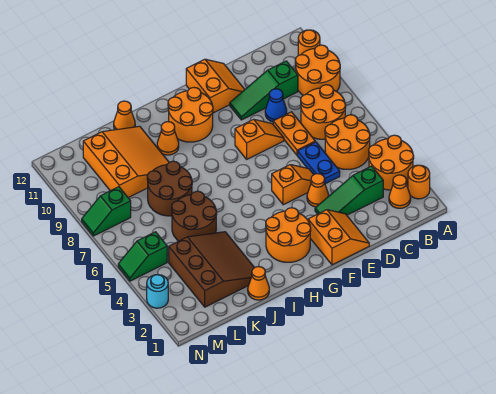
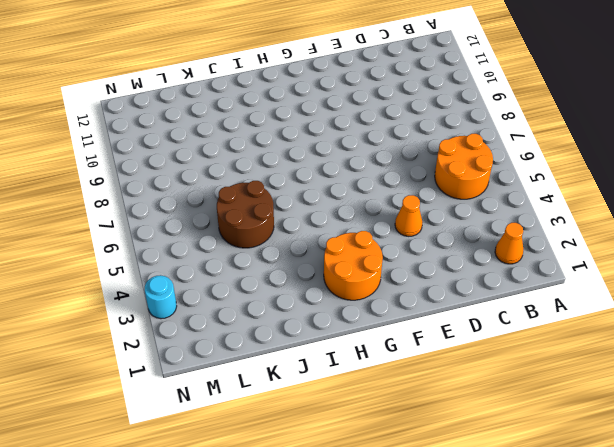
none -> orange round brick A2 level 1
none -> orange round brick A3:B4 level 1
none -> orange round brick A9:B10 level 1

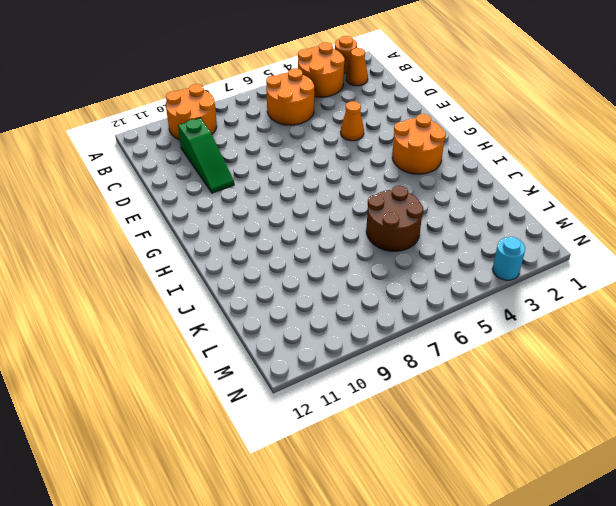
none -> orange round brick A11 level 1
none -> orange round brick B7:C8 level 1
none -> green slope C3:E3 level 1 top C

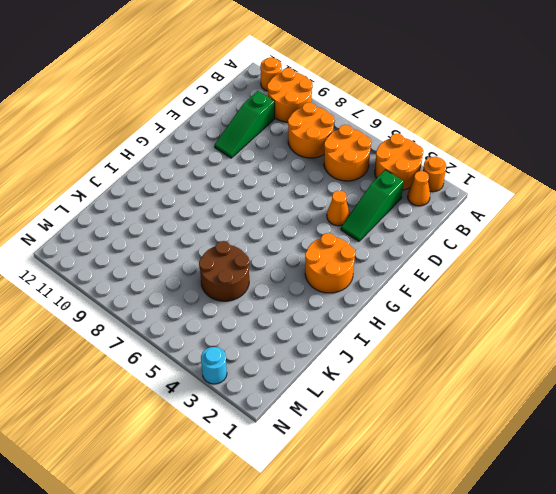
none -> blue plate D5:D6 level 1
none -> orange plate D7:D8 level 1
none -> blue cone D9 level 1

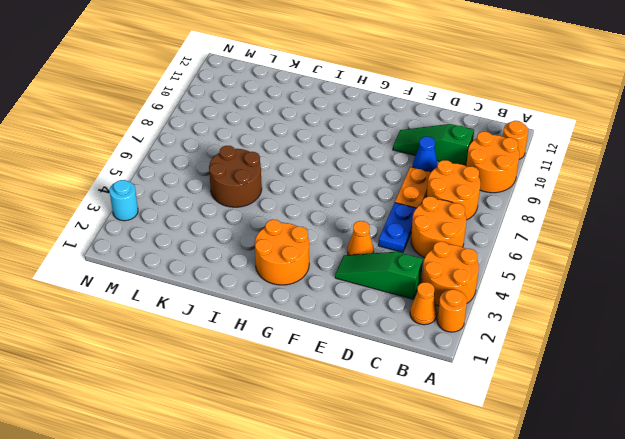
none -> orange slope E1:F2 level 1 top F
none -> orange slope E5:F5 level 1 top F
none -> orange slope E8:F8 level 1 top F

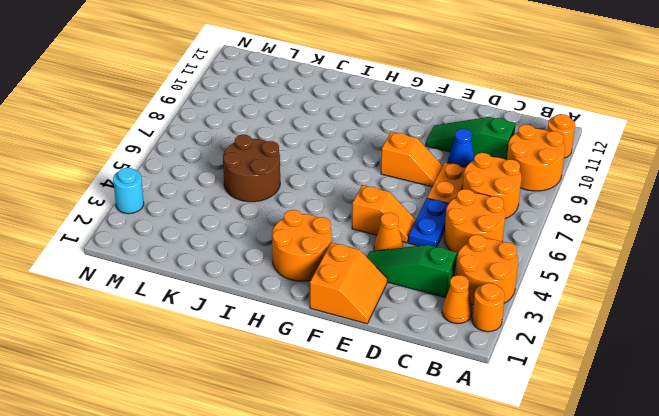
none -> orange slope E11:F12 level 1 top F
none -> orange round brick G10:H11 level 1
none -> orange cone I10 level 1

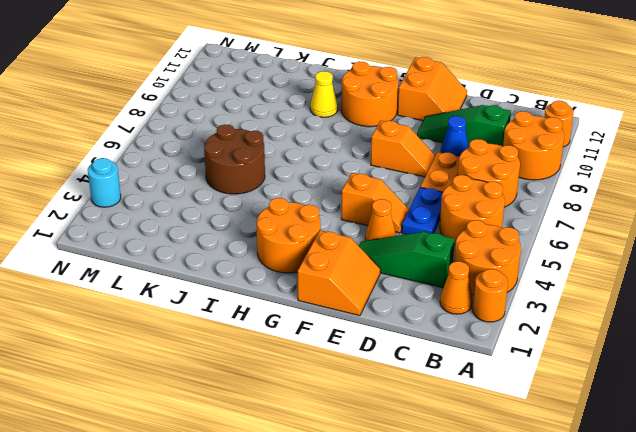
yellow cone I10 level 1 -> orange cone I10 level 1
none -> orange cone J1 level 1
none -> brown slope J2:L4 level 1 top L
none -> brown round brick J7:K8 level 1

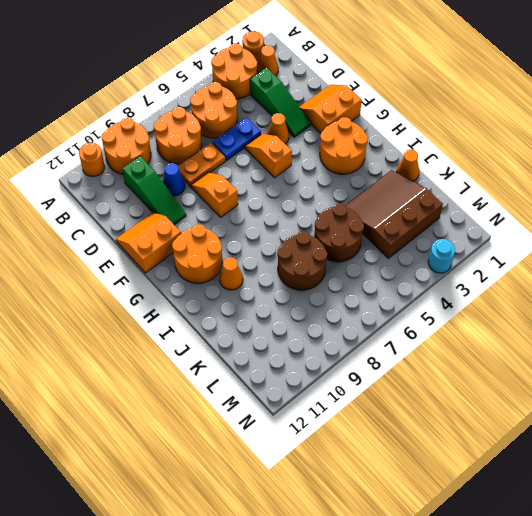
none -> orange slope J9:L11 level 1 top L
none -> orange cone J12 level 1
none -> green slope M5:N5 level 1 top M

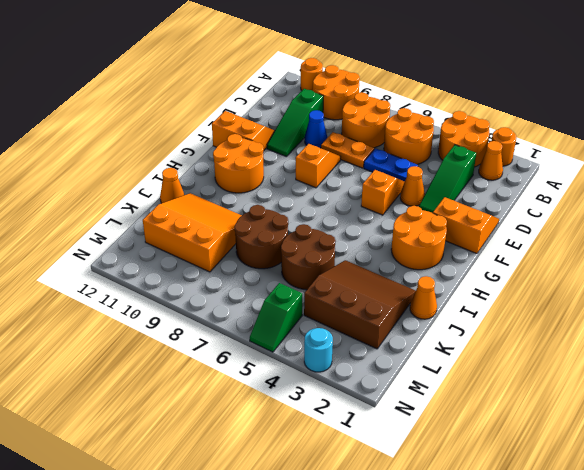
none -> orange cone I10 level 1
none -> green slope M8:N8 level 1 top M

